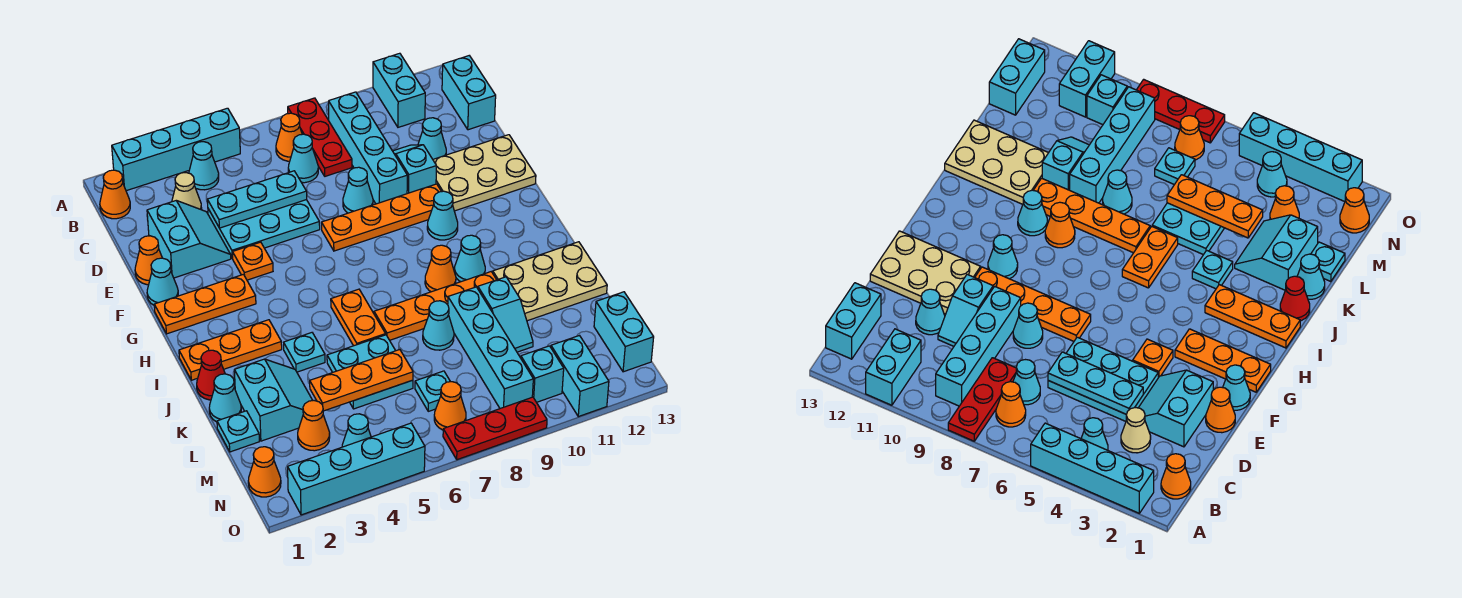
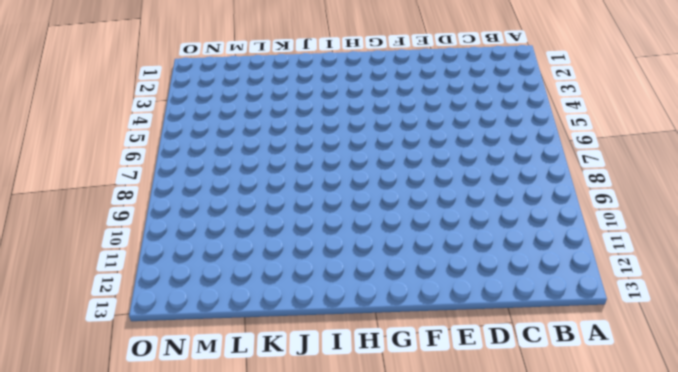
none -> cyan brick A2:A5 level 1
none -> red plate A8:C8 level 1
none -> cyan brick A11:B11 level 1
none -> orange cone B1 level 1

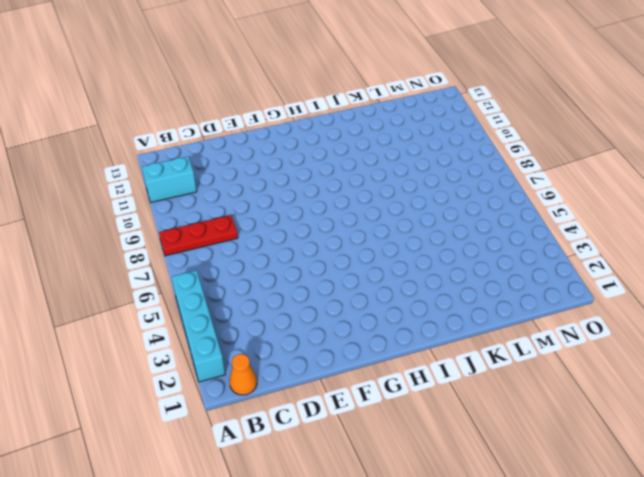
none -> cyan cone B4 level 1
none -> orange cone B7 level 1
none -> cyan brick B9:E9 level 1
none -> cyan brick B13:C13 level 1

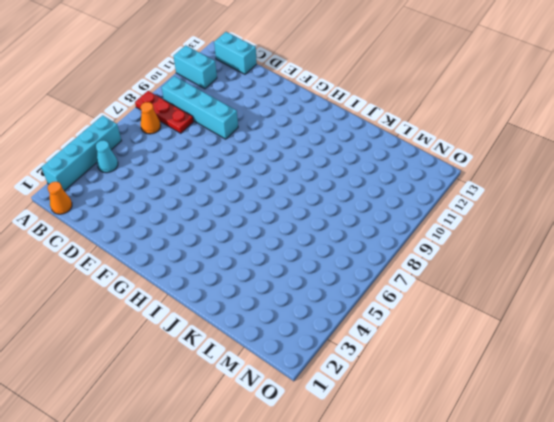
none -> tan cone C3 level 1
none -> cyan cone C7 level 1
none -> cyan slope D2:E3 level 1 top 2
none -> cyan plate D4:E6 level 1

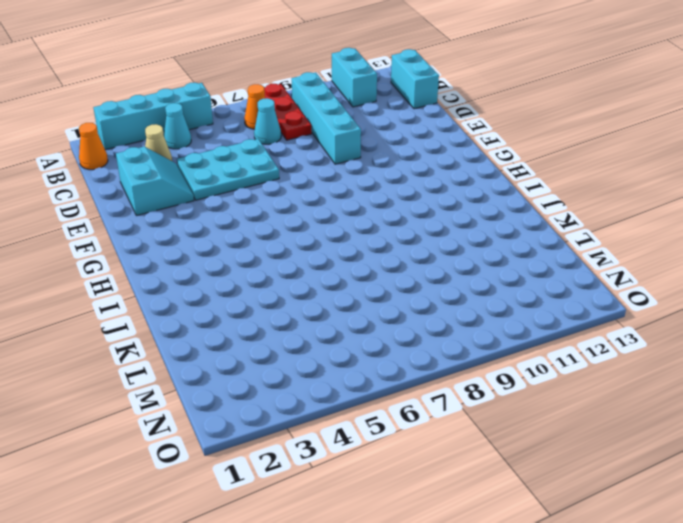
none -> cyan slope D10:E10 level 1 top E
none -> cyan cone D11 level 1
none -> orange cone E1 level 1
none -> cyan cone E8 level 1

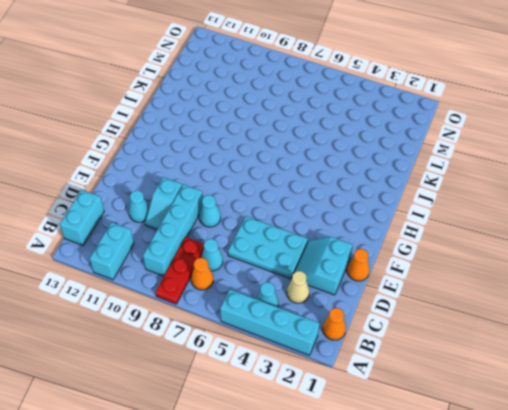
none -> tan plate E11:F13 level 1
none -> cyan cone F1 level 1
none -> orange plate F4 level 1
none -> orange plate F7:F10 level 1

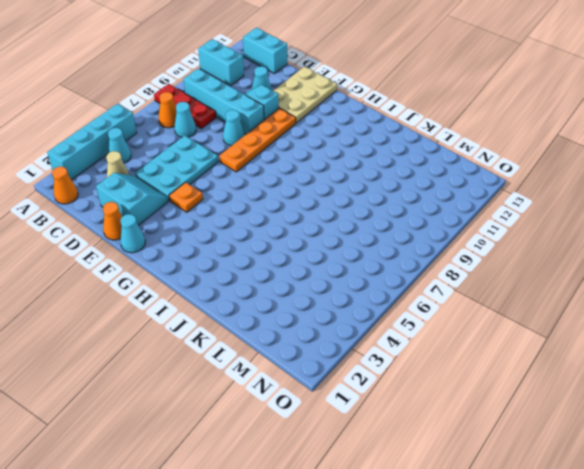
none -> orange plate G1:G3 level 1
none -> cyan cone G10 level 1
none -> orange plate I1:I3 level 1
none -> orange plate I6:J6 level 1

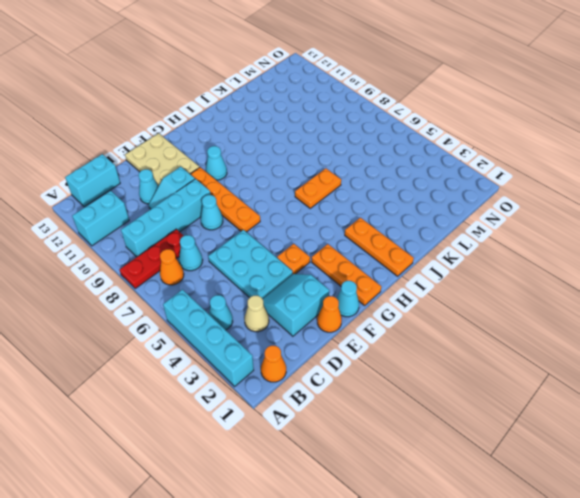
none -> orange cone I9 level 1
none -> cyan cone I10 level 1
none -> red cone J1 level 1
none -> cyan plate J4 level 1

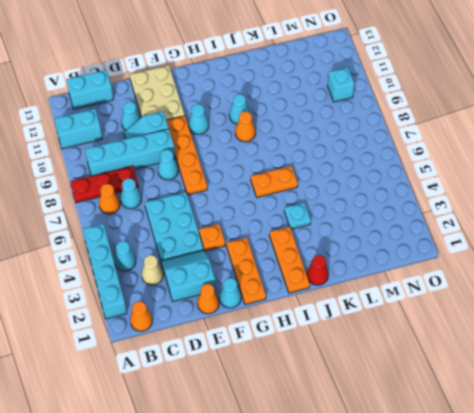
none -> orange plate J7:J10 level 1
none -> tan plate J11:K13 level 1
none -> cyan cone K1 level 1
none -> cyan slope K2:L3 level 1 top 2

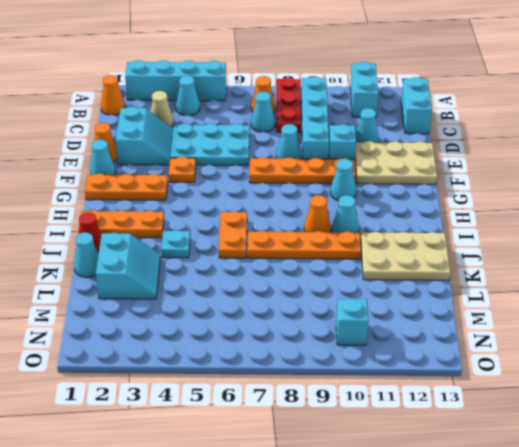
none -> cyan plate K5:L6 level 1
none -> cyan cone K8 level 1
none -> cyan brick K9:N9 level 1
none -> cyan slope K10:L10 level 1 top K

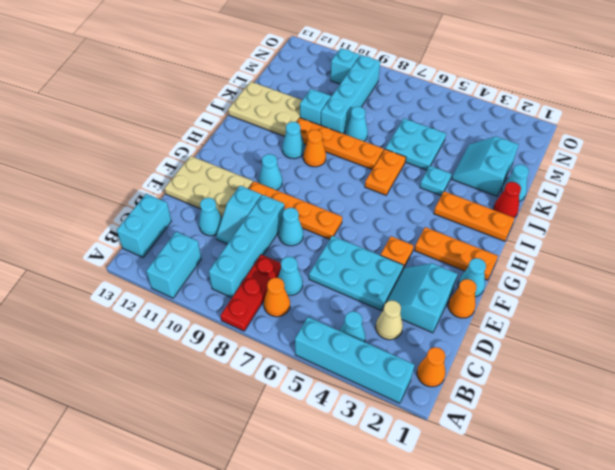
none -> cyan plate L1 level 1
none -> orange cone M3 level 1
none -> cyan plate M7 level 1
none -> cyan brick M13:N13 level 1

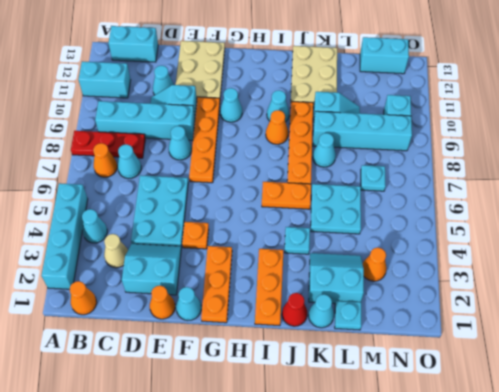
none -> orange cone N1 level 1
none -> cyan cone N4 level 1
none -> orange cone N7 level 1
none -> cyan brick N11:O11 level 1

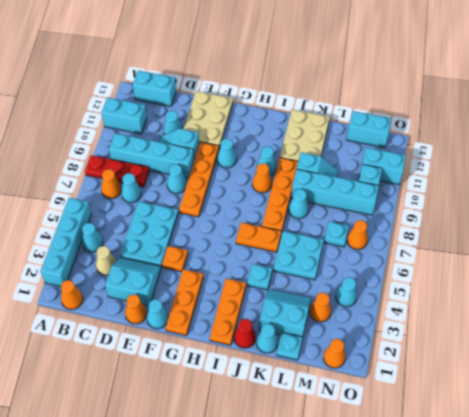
none -> cyan brick O2:O5 level 1
none -> red plate O7:O9 level 1
none -> cyan plate D4:D6 level 2
none -> orange plate L4:L6 level 2

